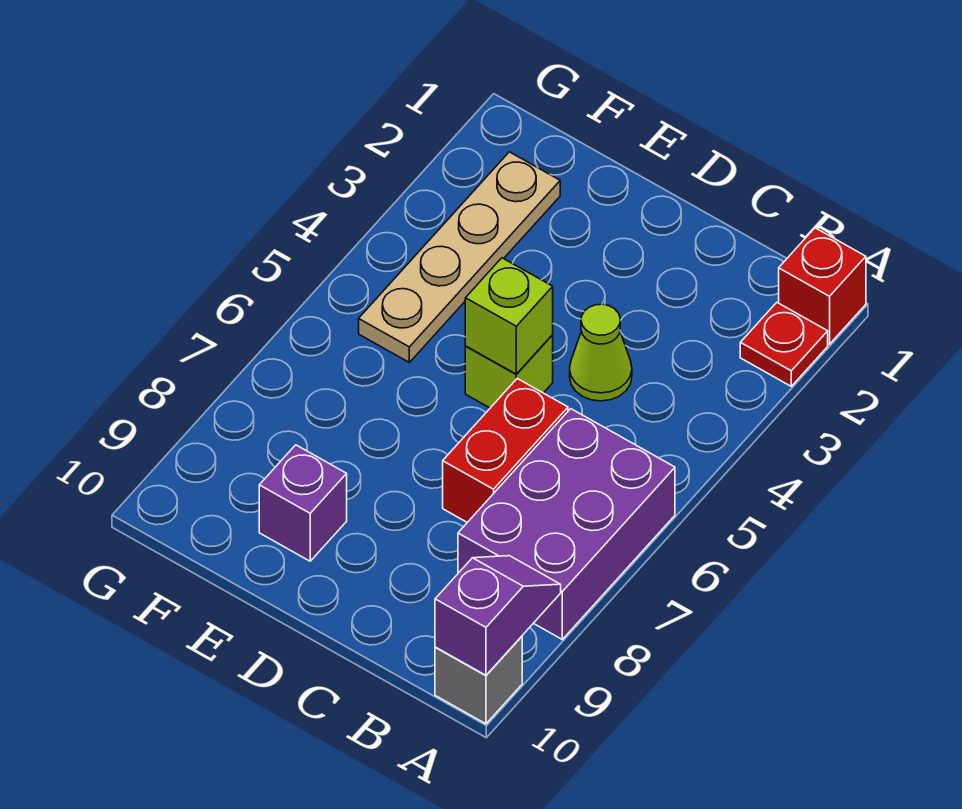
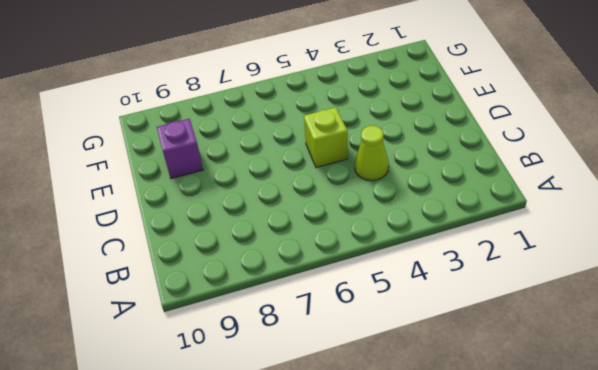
none -> red brick A1 level 1
none -> red plate A2 level 1

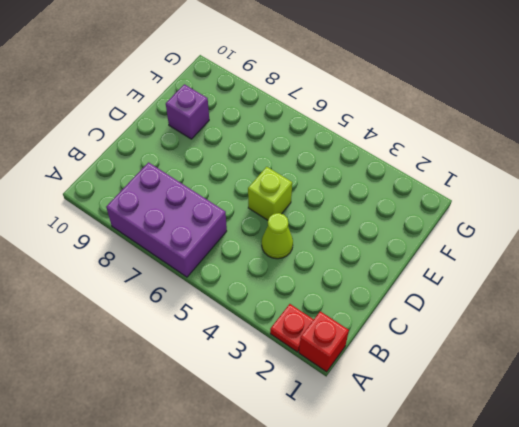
none -> grey brick A10 level 1
none -> red brick C6:C7 level 1

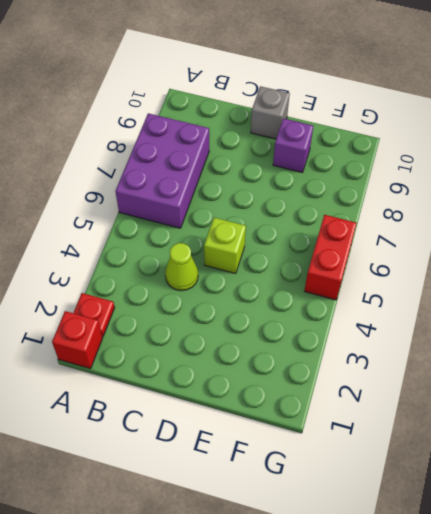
grey brick D10 level 1 -> grey brick A10 level 1
red brick G5:G6 level 1 -> red brick C6:C7 level 1
none -> tan plate F2:F5 level 1
none -> purple slope A9:A10 level 2 top 10

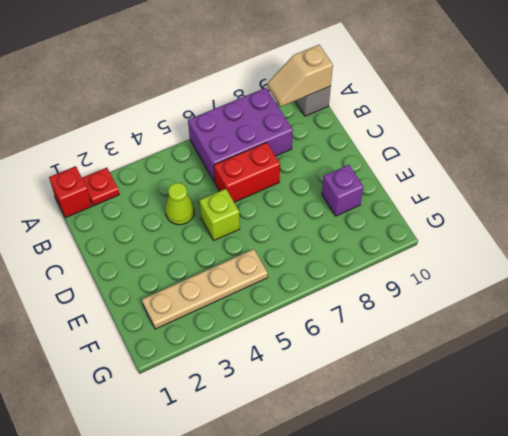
tan slope A9:A10 level 2 top 10 -> purple slope A9:A10 level 2 top 10
none -> lime brick D5 level 2

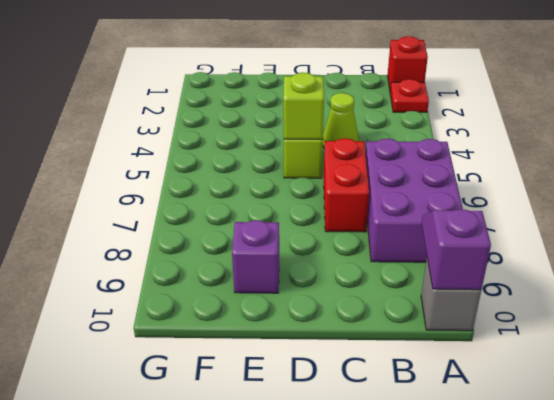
none -> tan plate F2:F5 level 1

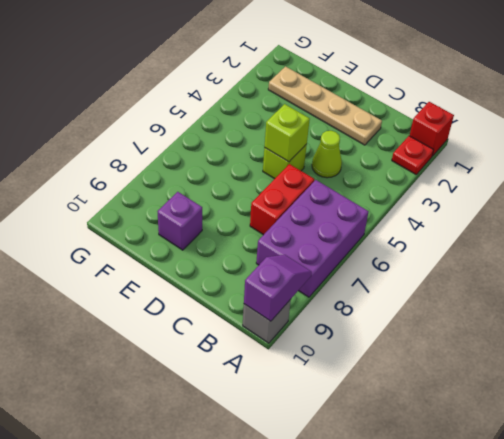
tan plate C2:F2 level 1 -> tan plate F2:F5 level 1

